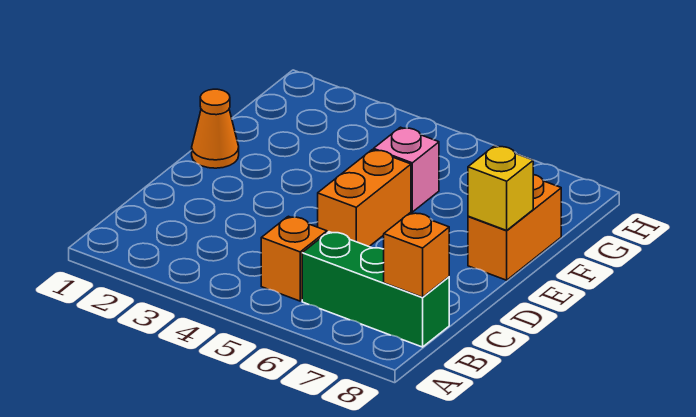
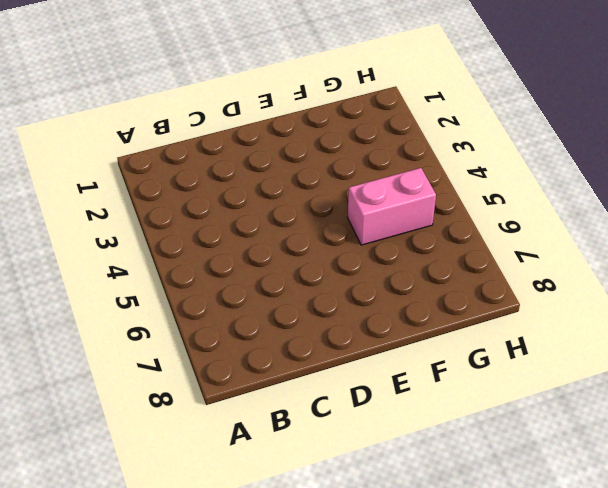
pink brick F5:G5 level 1 -> pink brick F5 level 1
none -> orange brick B5 level 1
none -> green brick B6:B8 level 1

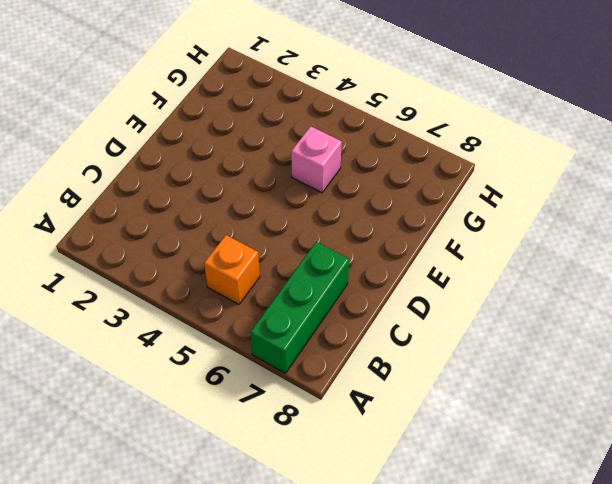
green brick A7:C7 level 1 -> green brick B6:B8 level 1
none -> orange brick D5:E5 level 1
none -> orange cone E1 level 1

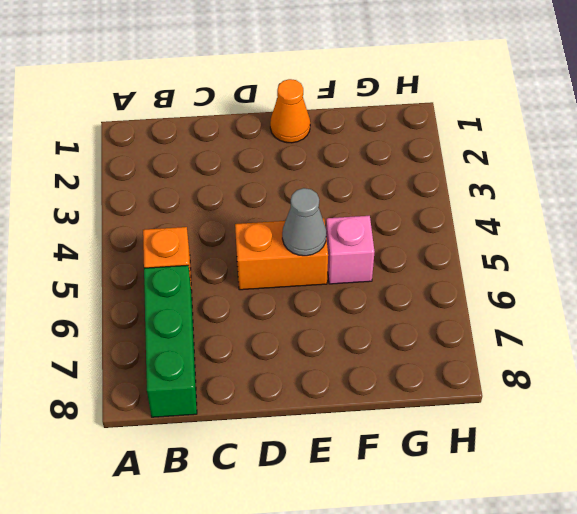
grey cone E5 level 2 -> none
none -> orange brick E8:F8 level 1
none -> orange brick B8 level 2

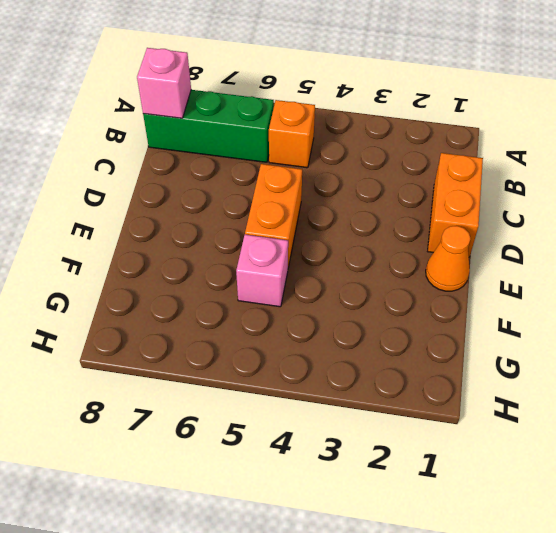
pink brick B8 level 2 -> orange brick B8 level 2
orange brick C1:D1 level 1 -> orange brick E8:F8 level 1
none -> yellow brick E8 level 2

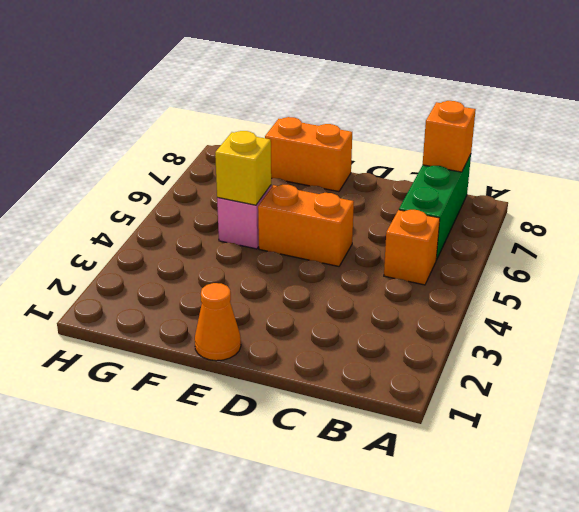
yellow brick F5 level 2 -> yellow brick E8 level 2

